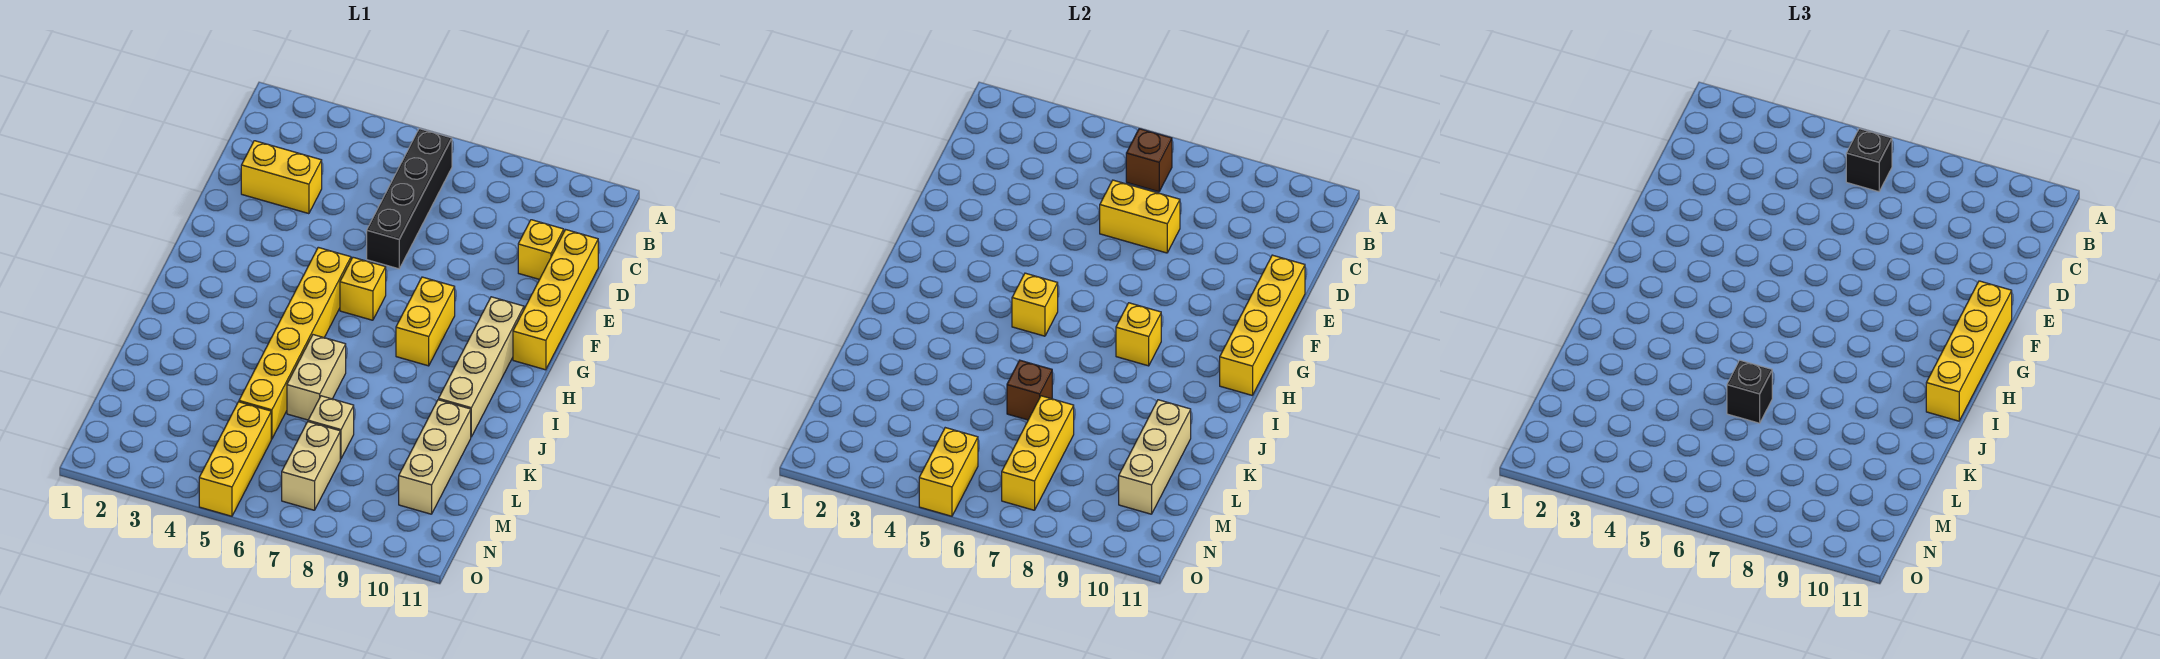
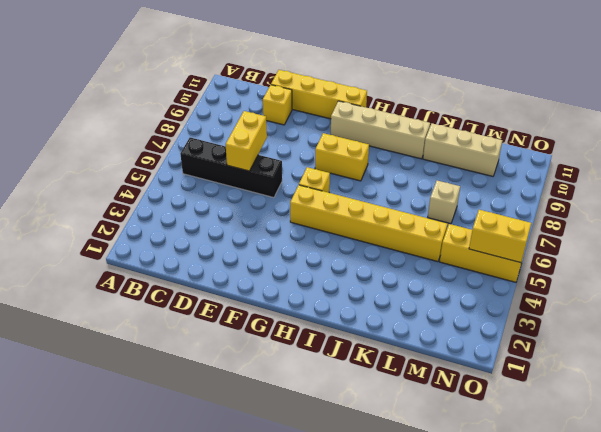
none -> yellow brick D2:D3 level 1
none -> tan brick J6:K6 level 1
none -> tan brick M7:N7 level 1

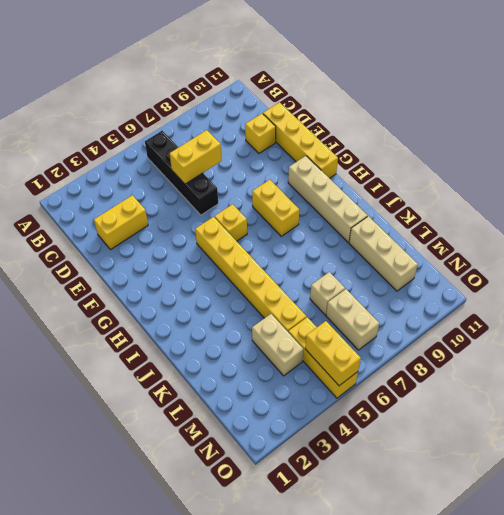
tan brick L4:M4 level 1 -> tan brick J6:K6 level 1
none -> brown brick B6 level 2
none -> yellow brick E11:H11 level 2
none -> yellow brick H5 level 2

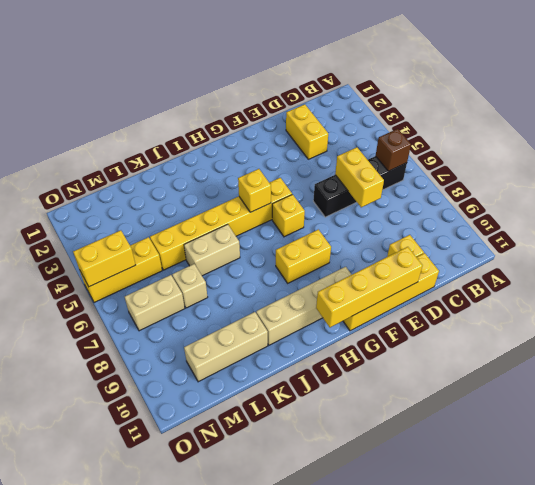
none -> yellow brick H8 level 2
none -> brown brick K6 level 2
none -> tan brick K10:M10 level 2

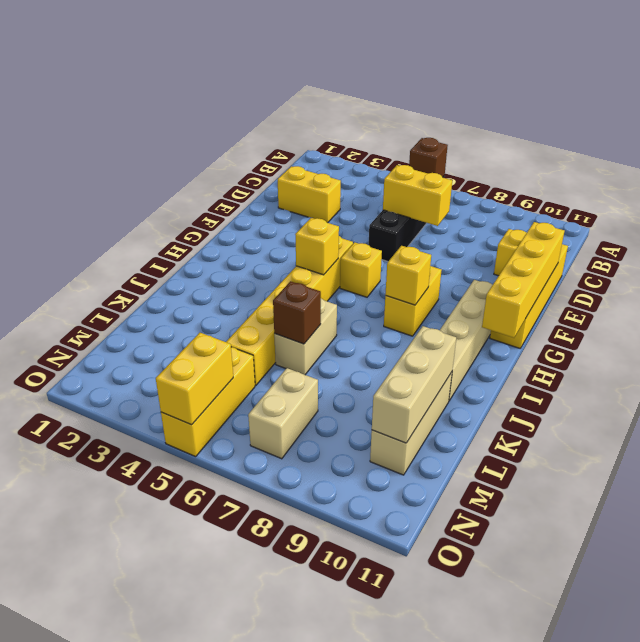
none -> tan brick L7 level 1
none -> yellow brick L7:N7 level 2
none -> black brick B6 level 3

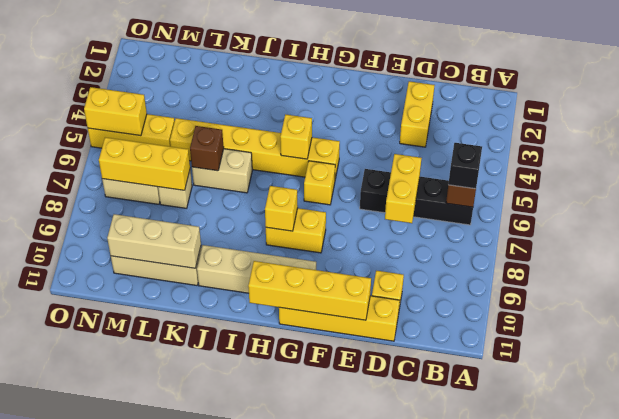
none -> yellow brick F11:I11 level 3
none -> black brick K6 level 3

